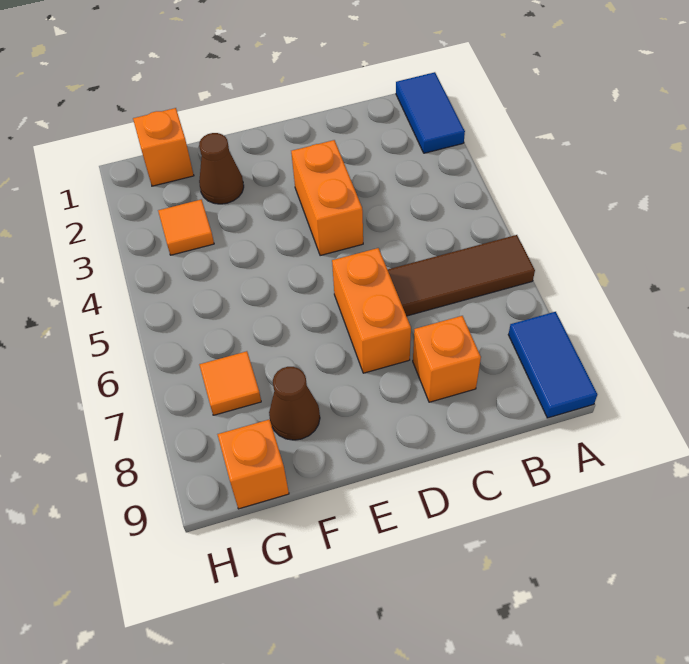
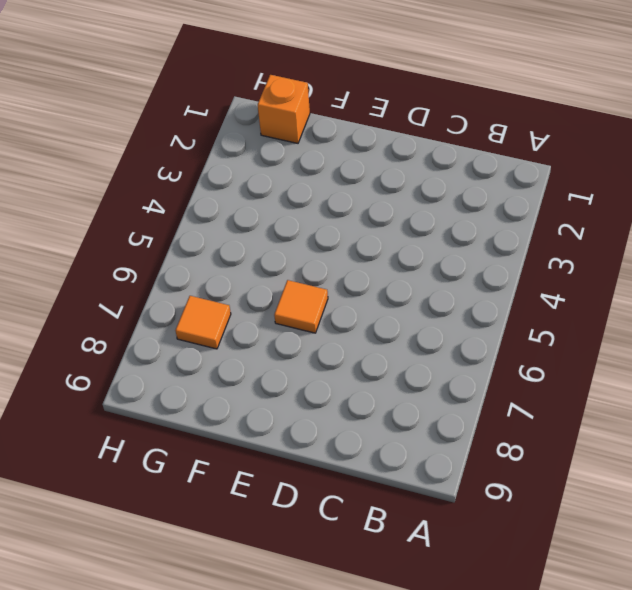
orange tile E6 level 1 -> orange tile G3 level 1
none -> blue tile A1:A2 level 1
none -> brown tile A6:C6 level 1
none -> blue tile A8:A9 level 1

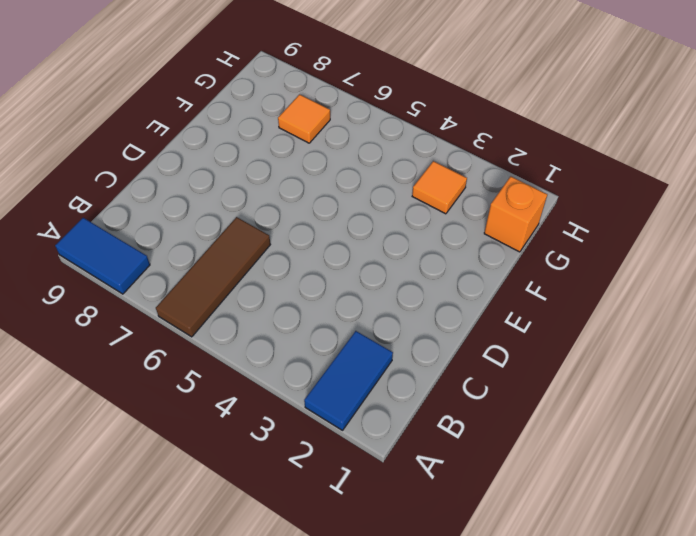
blue tile A2:B2 level 1 -> blue tile A1:A2 level 1
none -> orange brick C8 level 1
none -> orange brick D3:D4 level 1
none -> orange brick D6:D7 level 1

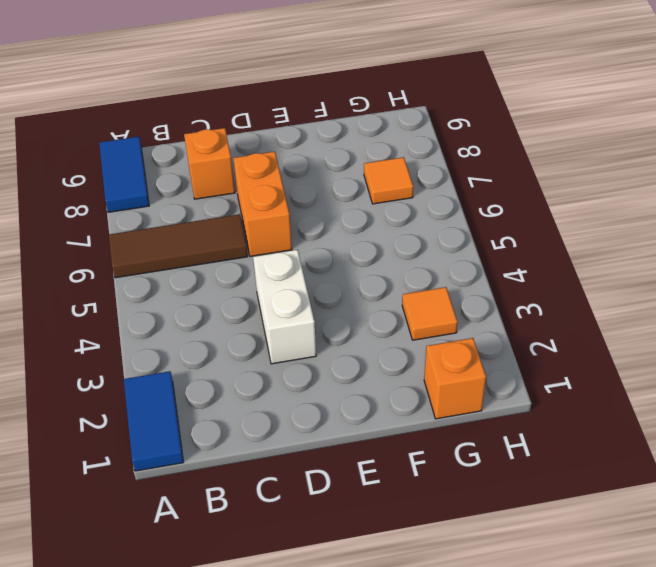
white brick D3:D4 level 1 -> orange brick D3:D4 level 1
none -> brown cone F2 level 1
none -> brown cone F8 level 1
none -> orange brick G9 level 1

